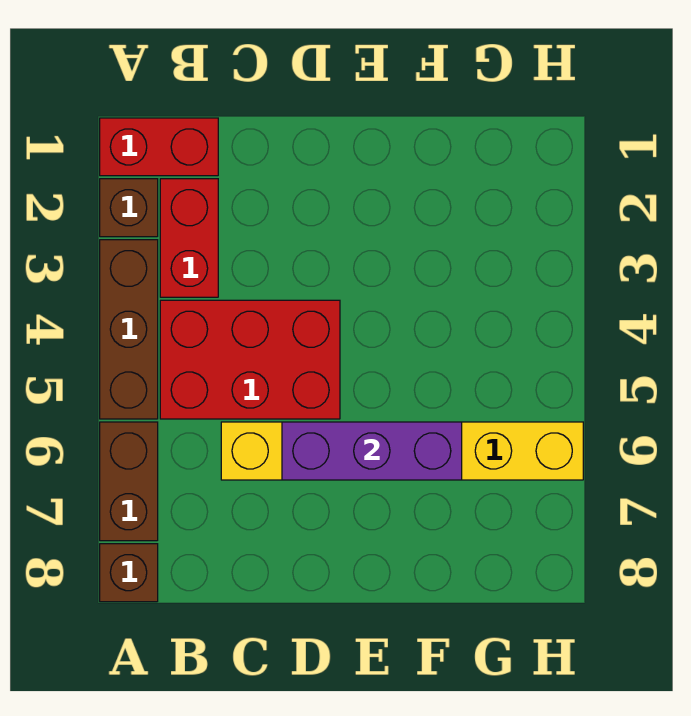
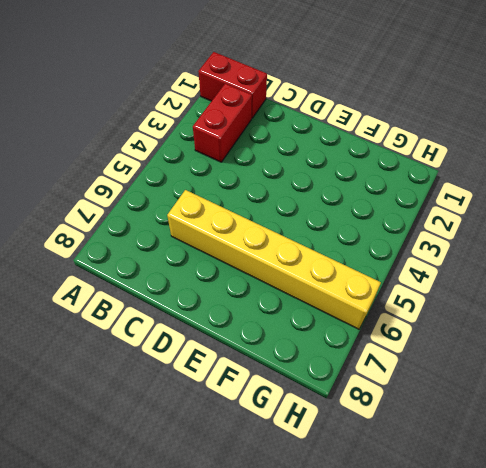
none -> brown brick A2 level 1
none -> brown brick A3:A5 level 1

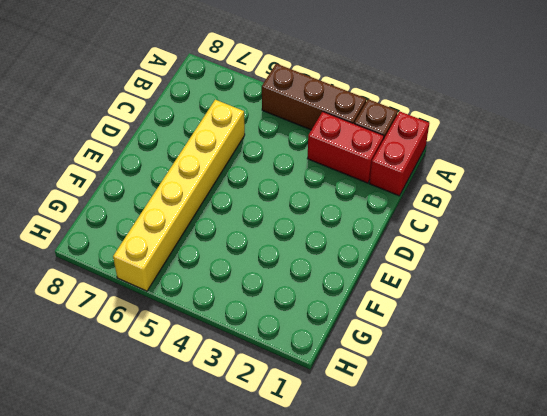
none -> brown brick A6:A7 level 1
none -> brown brick A8 level 1

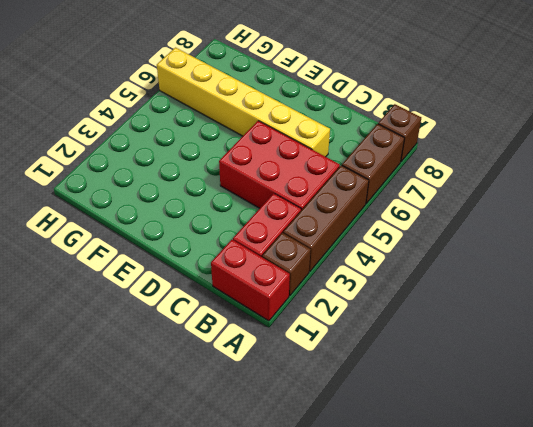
none -> purple brick D6:F6 level 2

